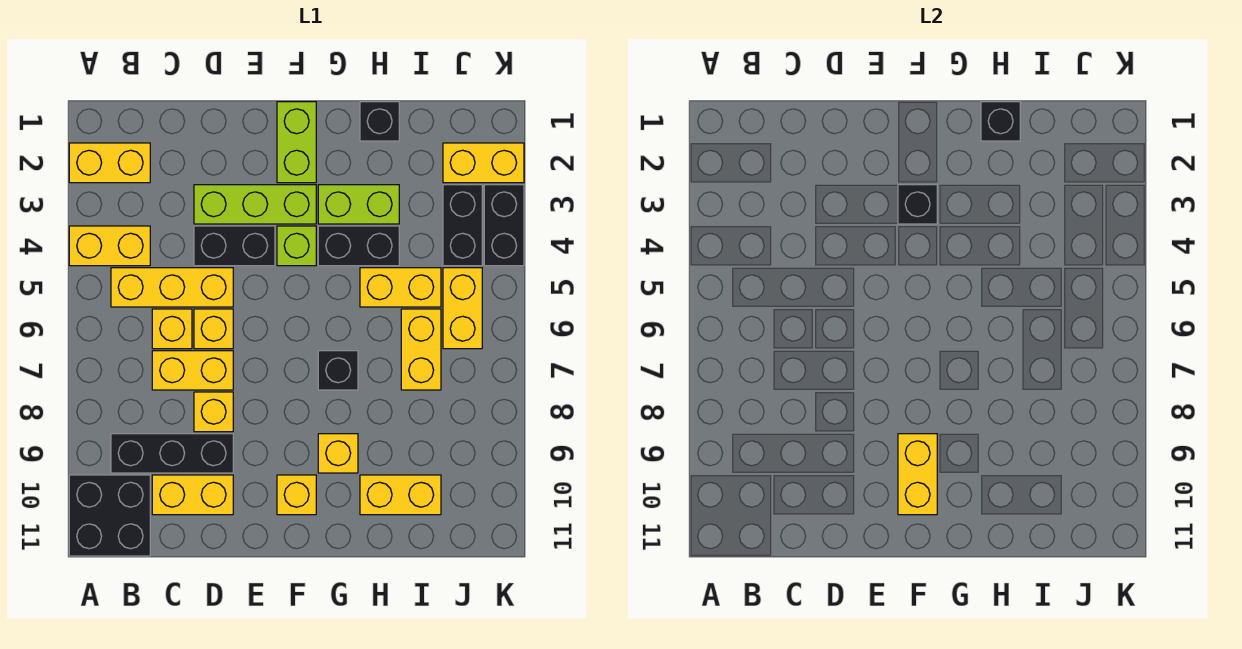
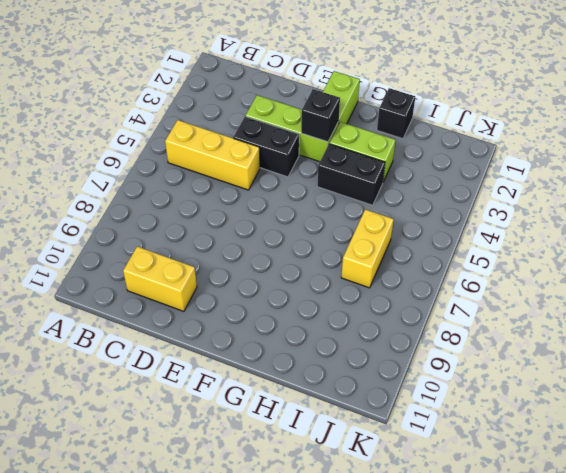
none -> yellow brick A2:B2 level 1
none -> yellow brick A4:B4 level 1
none -> black brick A10:B11 level 1
none -> black brick B9:D9 level 1

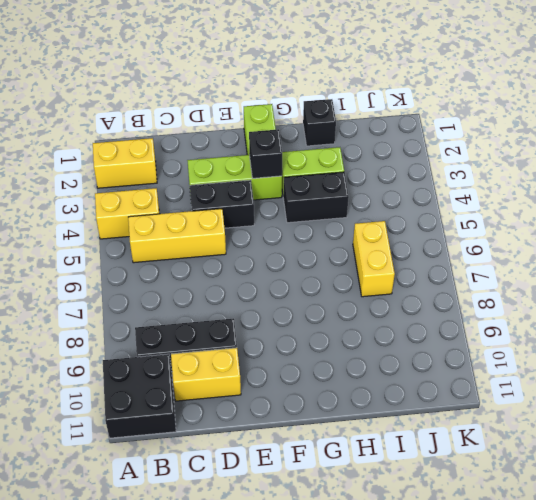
none -> yellow brick C6 level 1
none -> yellow brick C7:D7 level 1
none -> yellow brick D6 level 1
none -> yellow brick D8 level 1

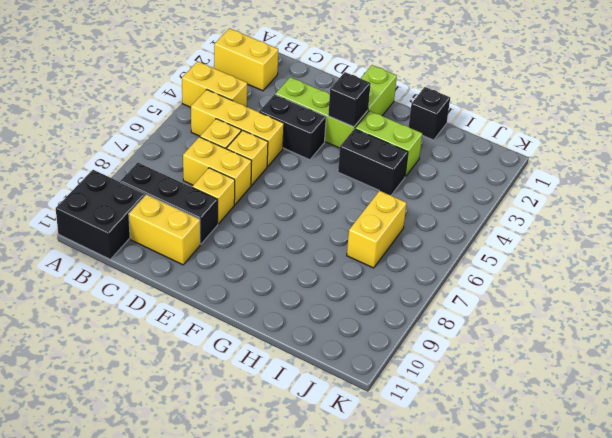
none -> lime brick F4 level 1
none -> yellow brick F10 level 1
none -> black brick G7 level 1
none -> yellow brick G9 level 1

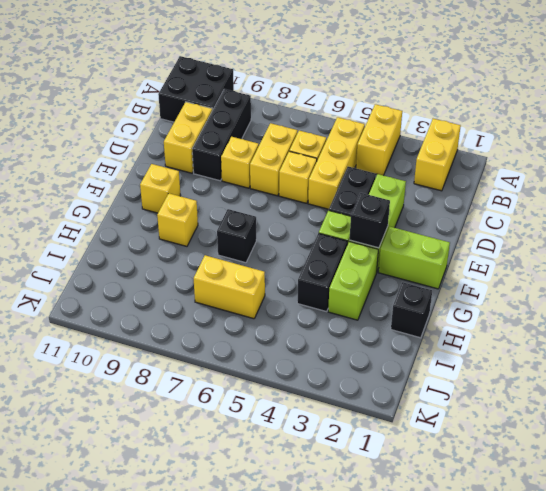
none -> yellow brick H5:I5 level 1
none -> yellow brick H10:I10 level 1
none -> yellow brick J2:K2 level 1
none -> black brick J3:J4 level 1

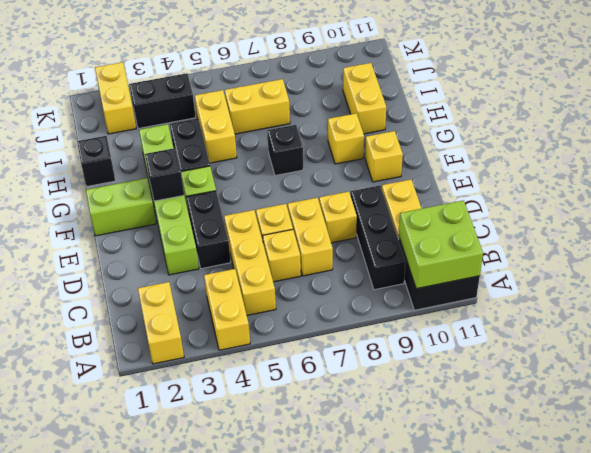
lime brick A10:B11 level 2 -> none
none -> yellow brick J5:J6 level 1
none -> black brick K3:K4 level 1
none -> yellow brick F9:F10 level 2
none -> black brick H1 level 2

